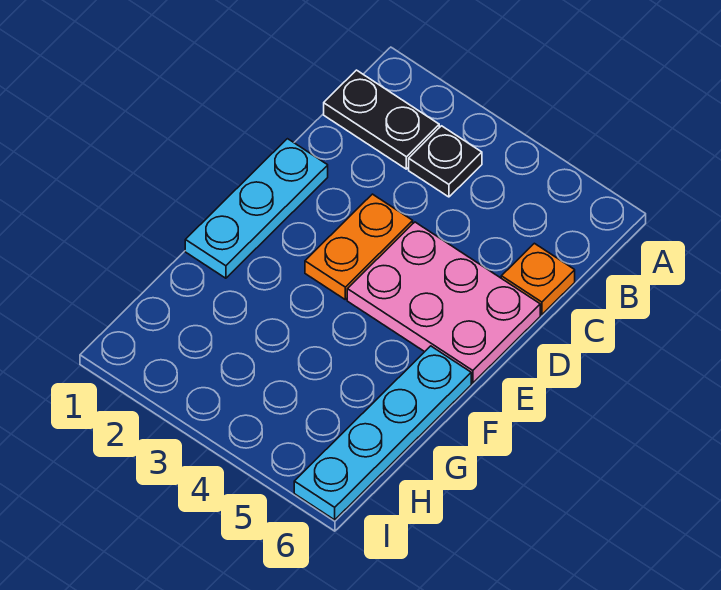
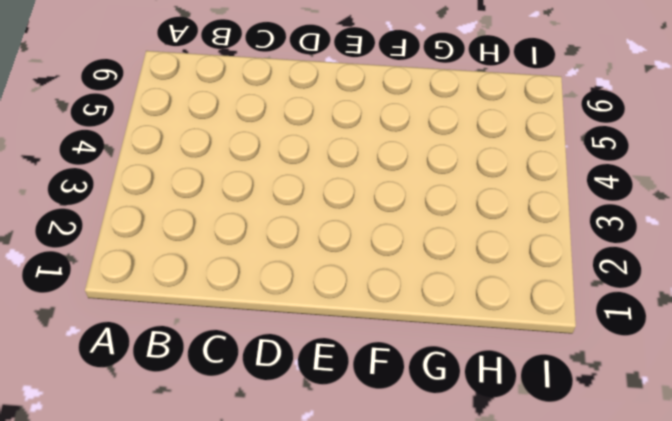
none -> black plate B1:B2 level 1
none -> black plate B3 level 1

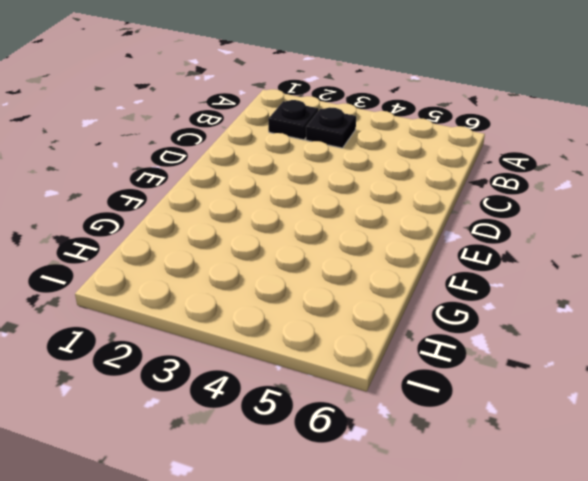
black plate B2 level 1 -> black plate B1:B2 level 1
none -> orange plate C6 level 1
none -> cyan plate D1:F1 level 1

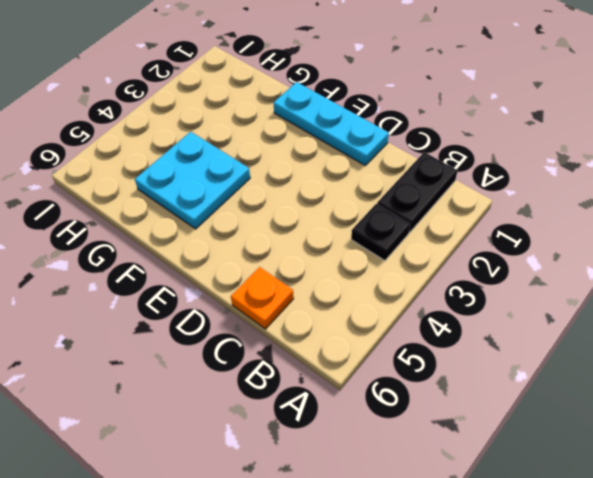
cyan plate F4:G5 level 1 -> none
none -> orange plate D3:E3 level 1
none -> pink plate D4:E6 level 1

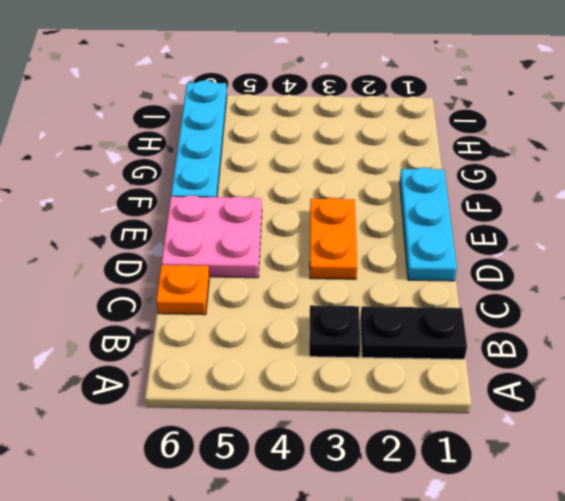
pink plate D5:E6 level 1 -> pink plate D4:E6 level 1

